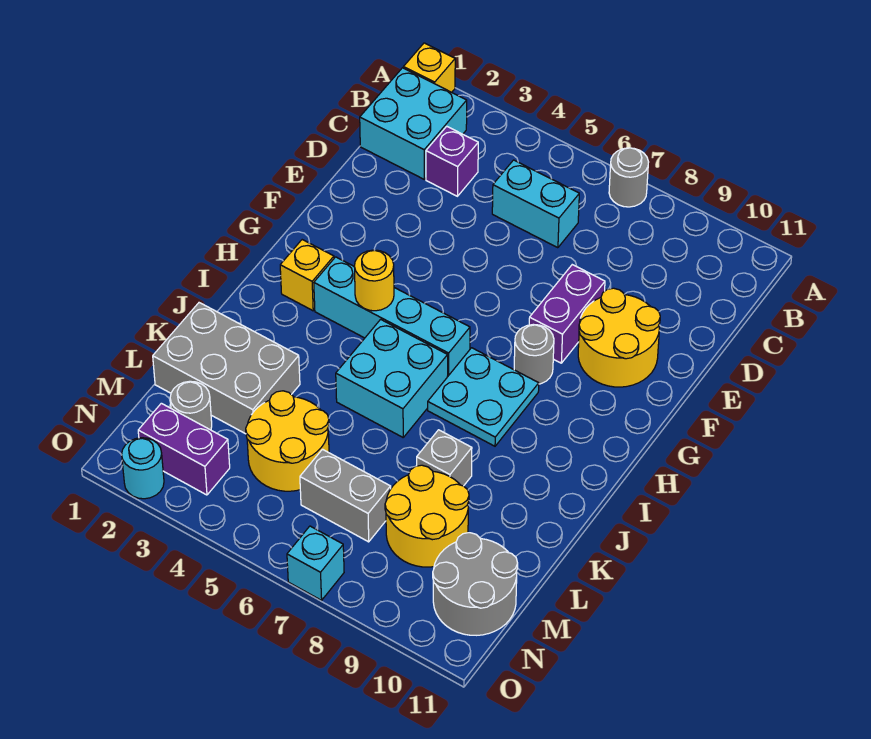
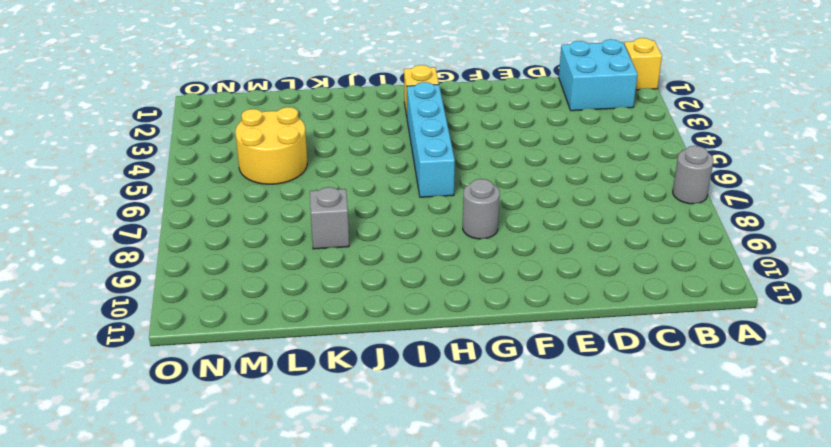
none -> purple brick C3 level 1
none -> cyan brick C5:C6 level 1
none -> purple brick E8:F8 level 1

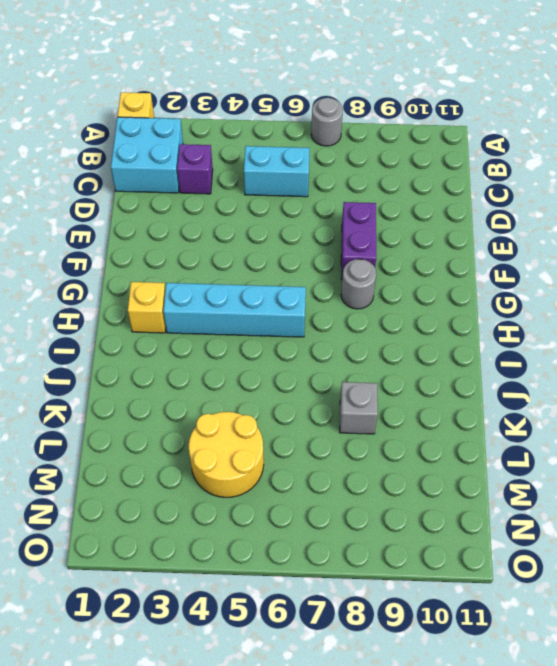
none -> yellow round brick E9:F10 level 1
none -> cyan plate H7:I8 level 1
none -> cyan brick I5:J6 level 1

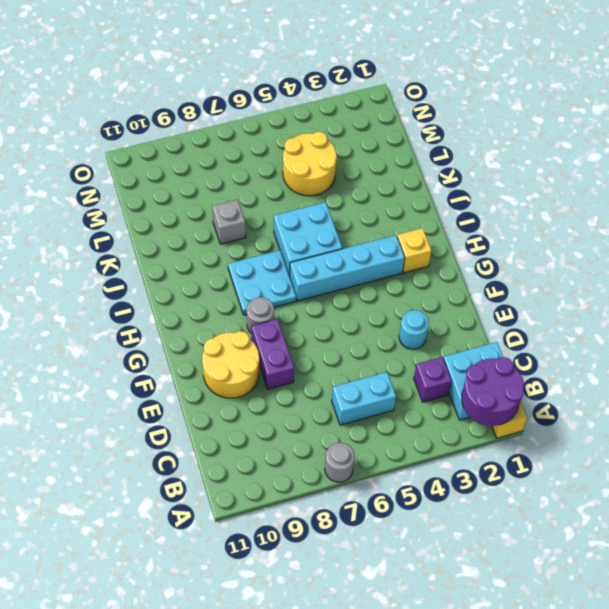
purple round brick A1:B2 level 2 -> none
cyan round brick E3 level 1 -> cyan round brick O2 level 1
none -> grey brick K1:L3 level 1
none -> yellow round brick L8:M9 level 1
none -> grey round brick M2 level 1

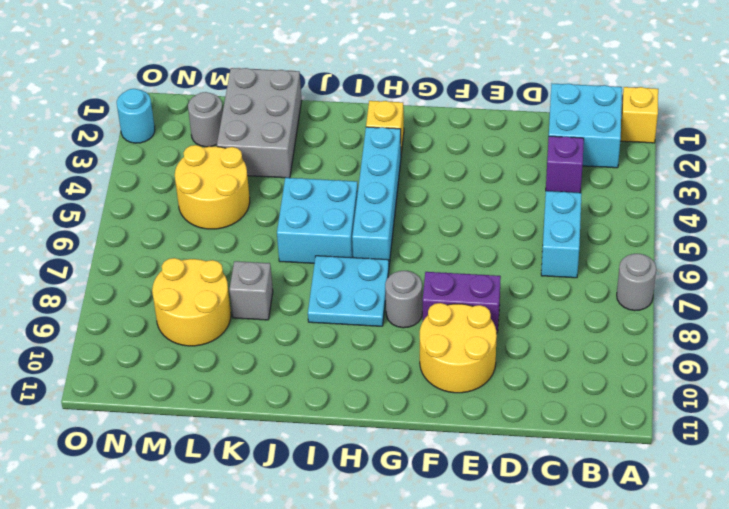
none -> grey brick M6:M7 level 1
none -> grey round brick M10:N11 level 1
none -> purple brick N2:N3 level 1

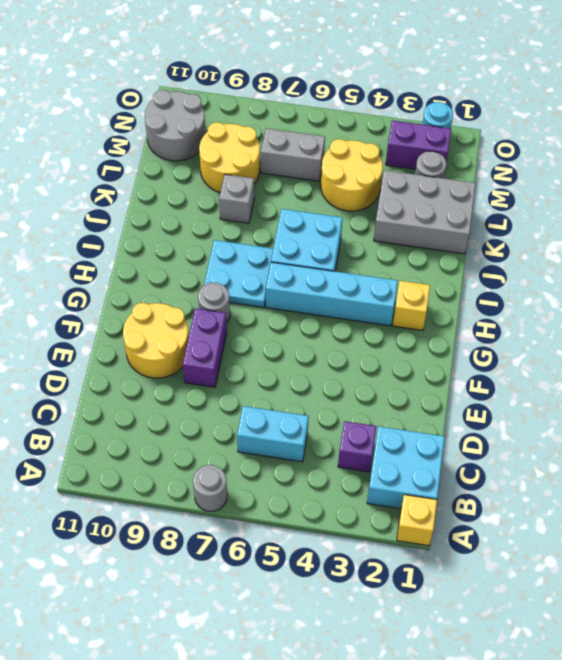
none -> cyan brick O7 level 1
none -> yellow round brick H4 level 2

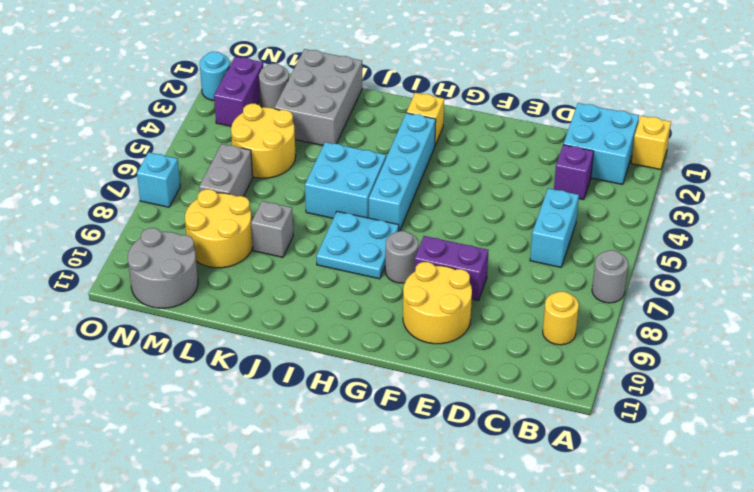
yellow round brick B9 level 1 -> yellow round brick H4 level 2

